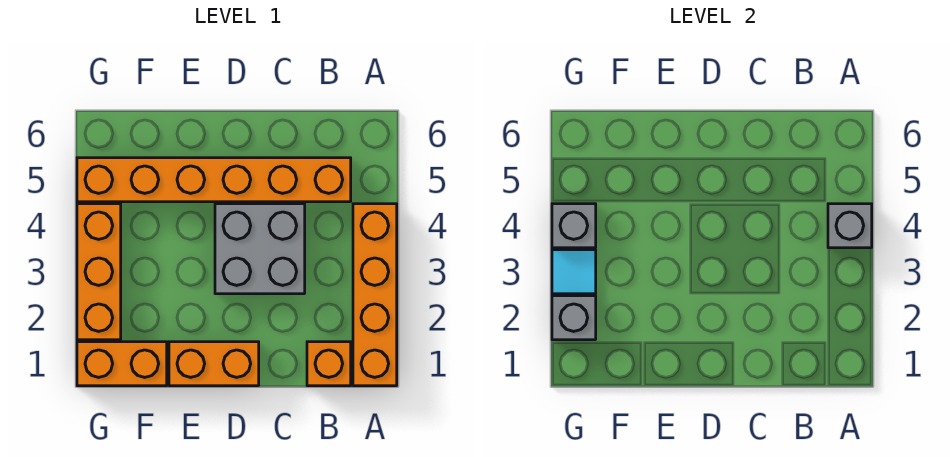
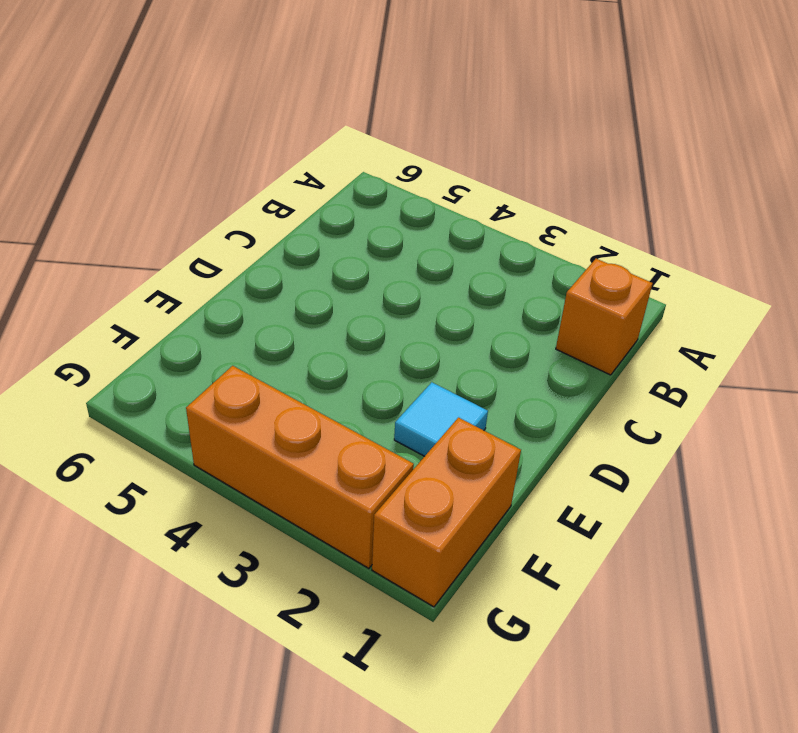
cyan tile E2 level 1 -> cyan tile G3 level 2
none -> orange brick A1:A4 level 1
none -> orange brick B5:G5 level 1

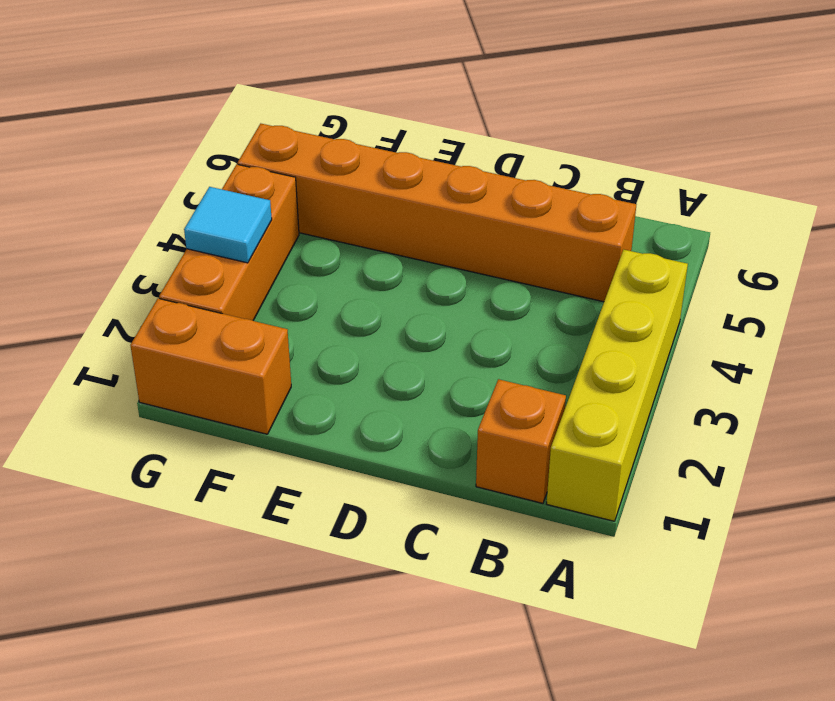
yellow brick A1:A4 level 1 -> orange brick A1:A4 level 1
none -> grey brick C3:D4 level 1
none -> orange brick D1:E1 level 1

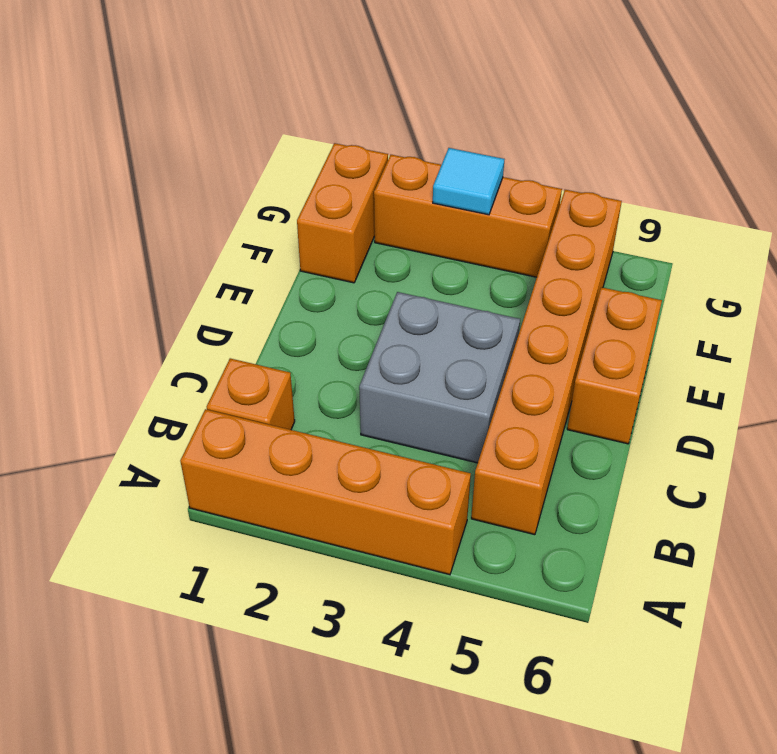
orange brick D6:E6 level 1 -> orange brick D1:E1 level 1
none -> grey brick A4 level 2
none -> grey brick G2 level 2

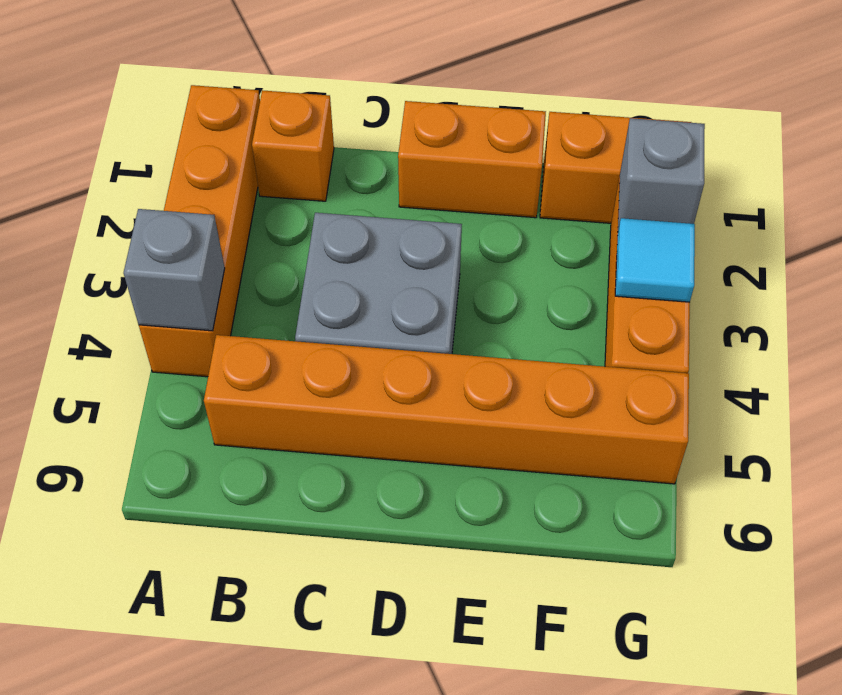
none -> grey brick G4 level 2

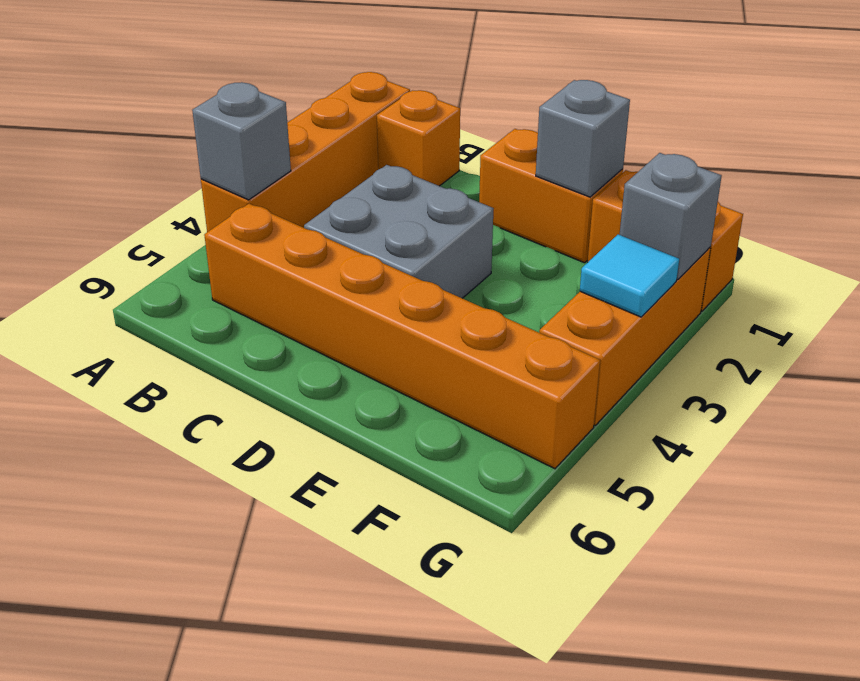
grey brick E1 level 2 -> grey brick G4 level 2

